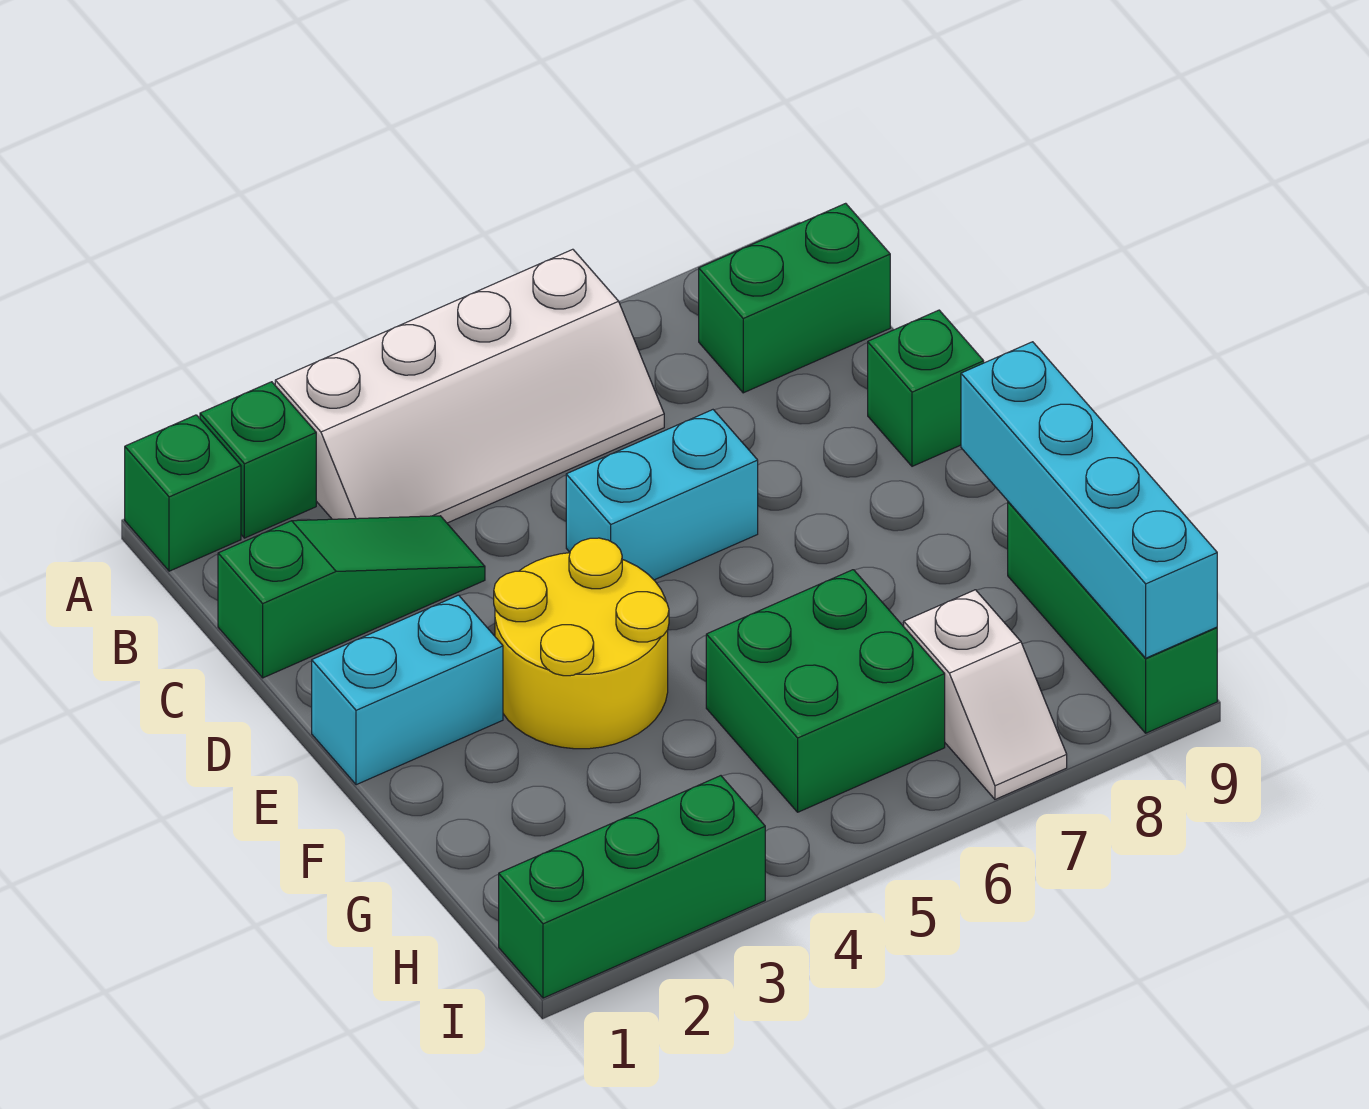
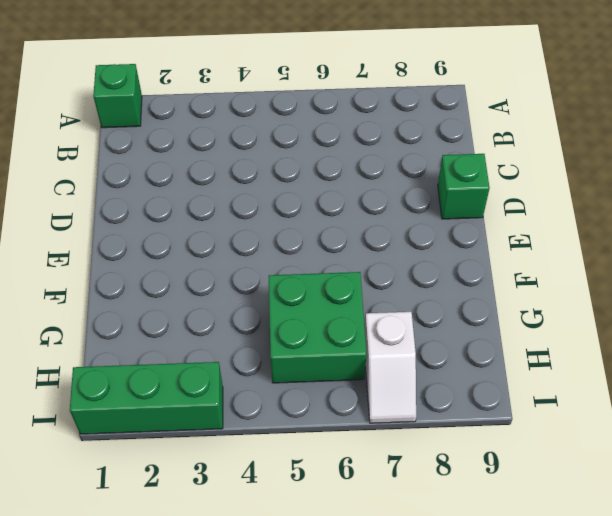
none -> green brick A2 level 1
none -> white slope A3:B6 level 1 top A
none -> green brick B8:B9 level 1

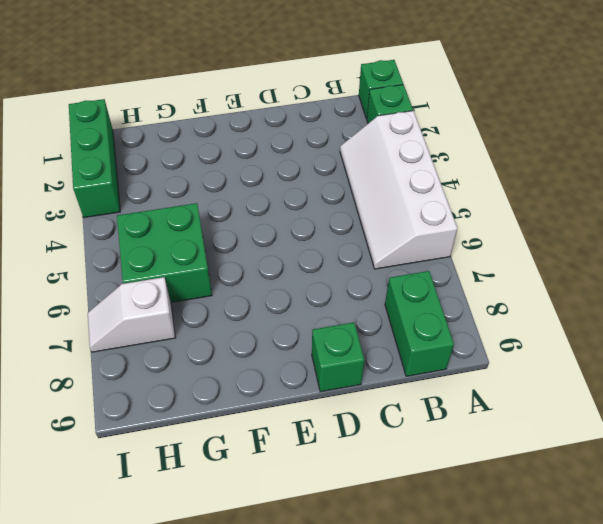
none -> green slope C1:C3 level 1 top 1
none -> cyan brick D5:D6 level 1
none -> cyan brick E1:E2 level 1

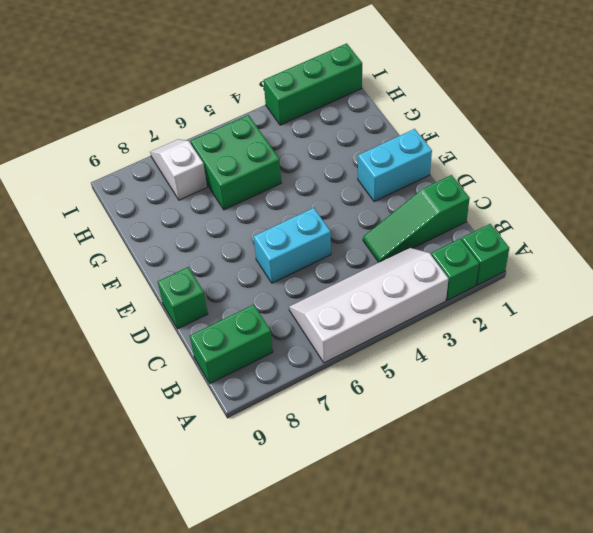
none -> yellow round brick E3:F4 level 1
none -> green brick G9:I9 level 1
none -> cyan brick F9:I9 level 2

